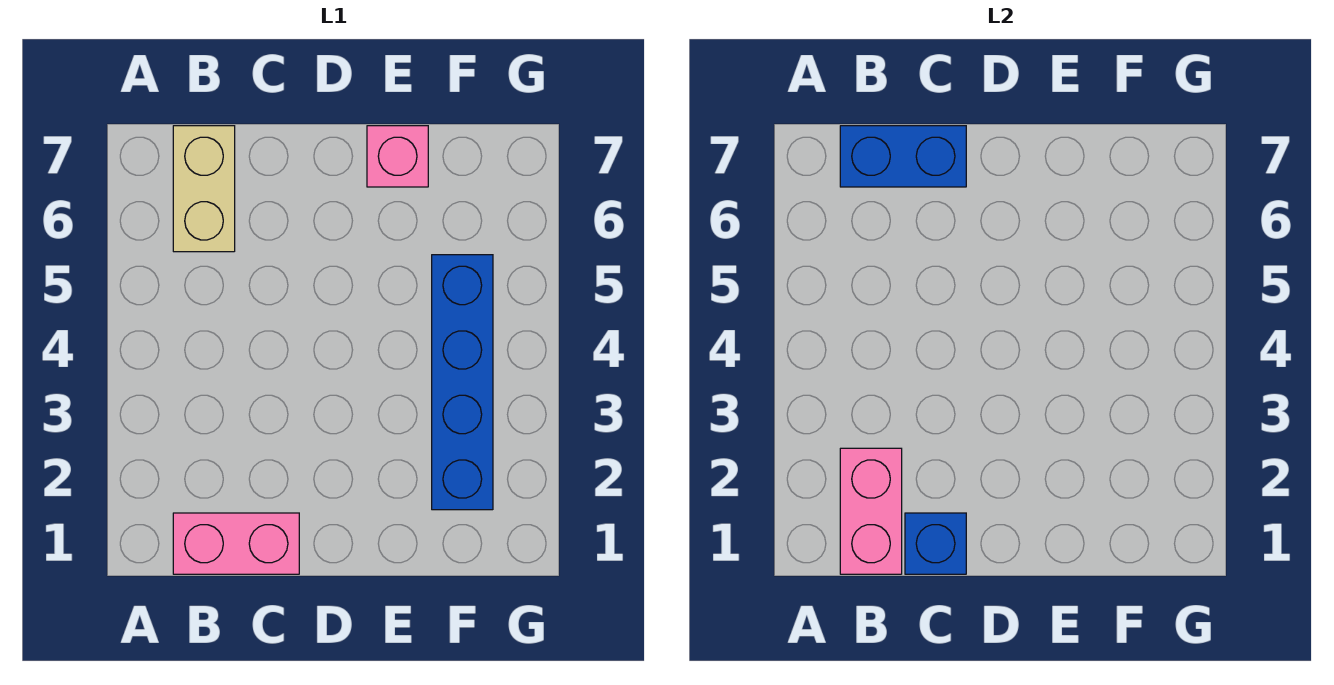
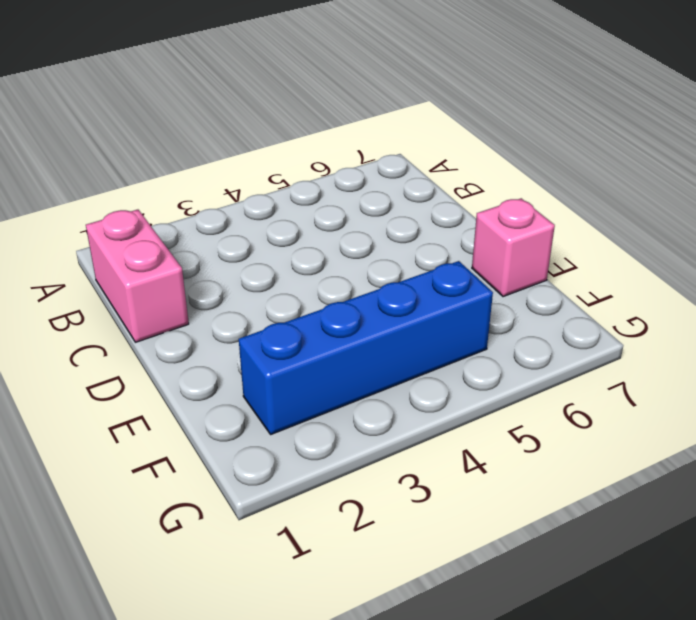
none -> tan brick B6:B7 level 1
none -> pink brick B1:B2 level 2

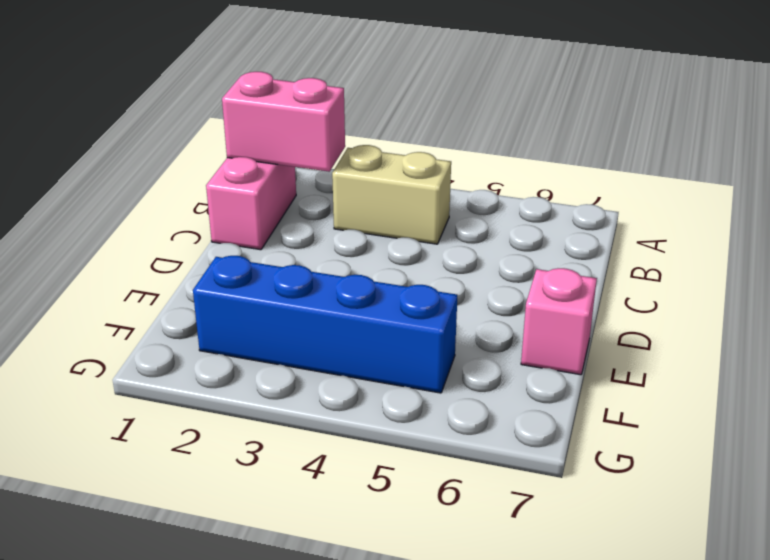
tan brick B3:B4 level 1 -> tan brick B6:B7 level 1
none -> blue brick B7:C7 level 2
none -> blue brick C1 level 2

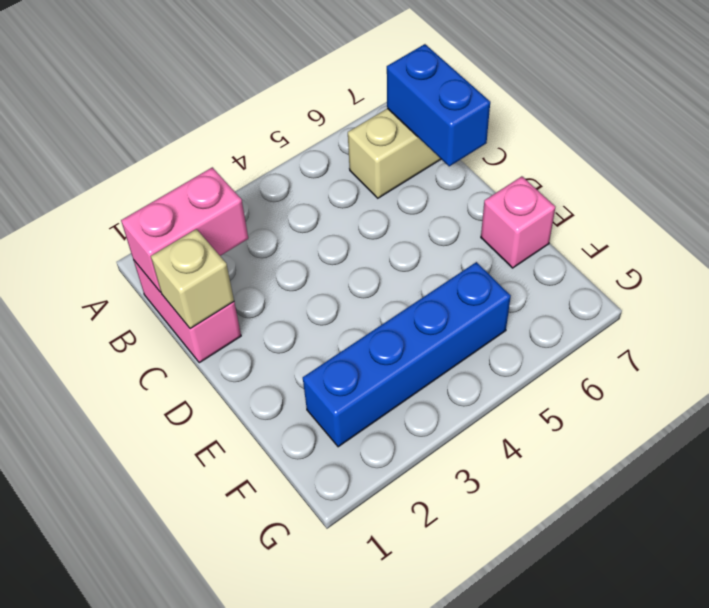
tan brick C1 level 2 -> blue brick C1 level 2

